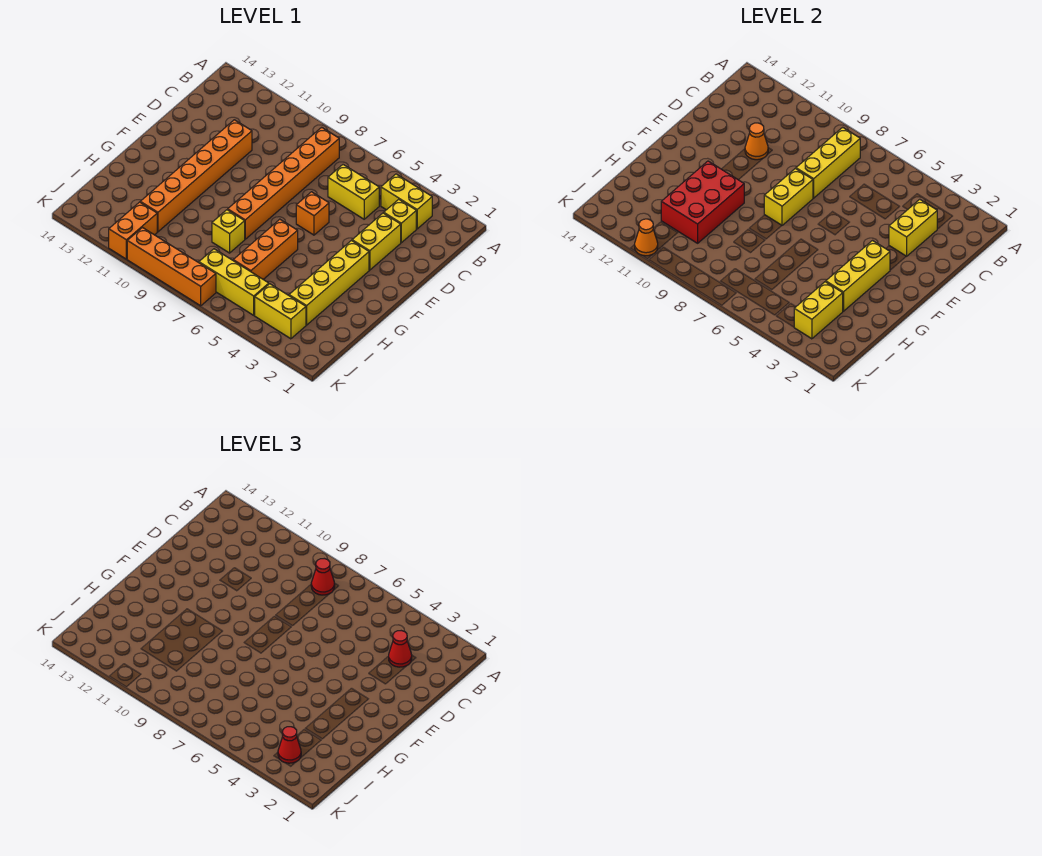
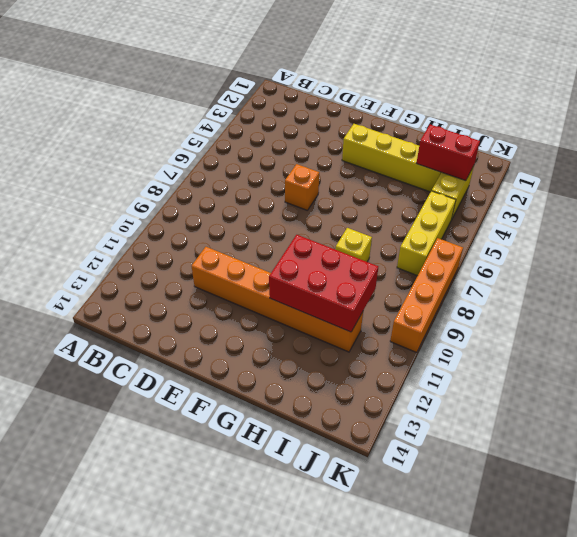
red brick I3:J3 level 2 -> yellow brick I3:J3 level 2
none -> yellow brick B3:B4 level 1
none -> orange brick B8:G8 level 1
none -> yellow brick C3 level 1

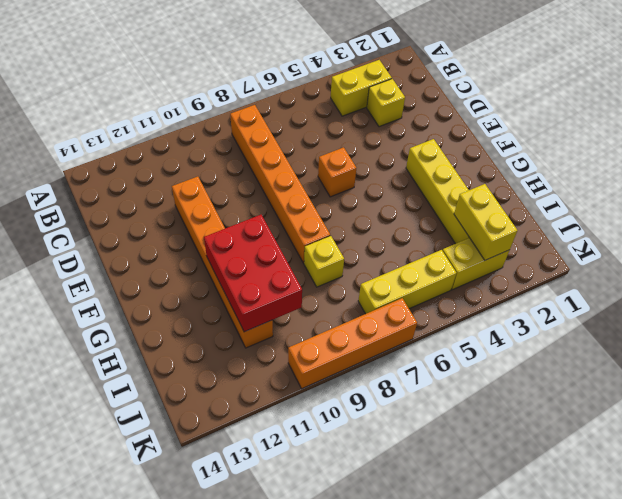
none -> yellow brick C5:C6 level 1
none -> yellow brick D3:E3 level 1
none -> orange brick G6:I6 level 1

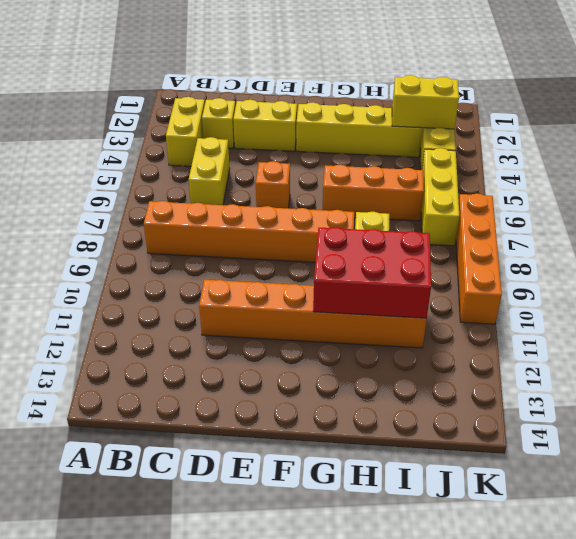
none -> orange brick J11:K11 level 1
none -> yellow brick B8:D8 level 2
none -> yellow brick C3:D3 level 2

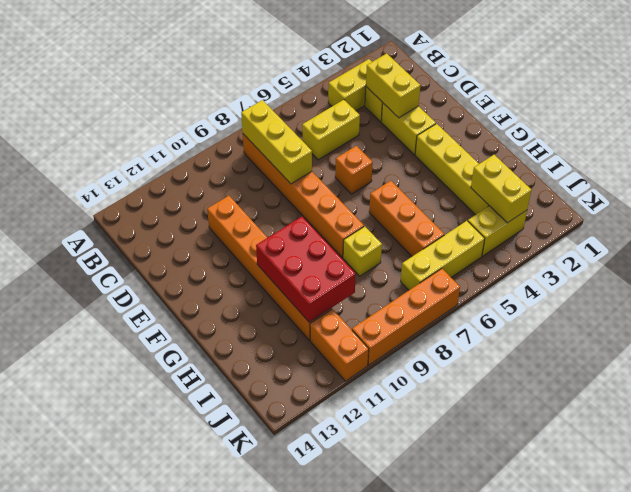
none -> orange cone D11 level 2
none -> yellow brick E8:F8 level 2
none -> yellow brick F3:H3 level 2

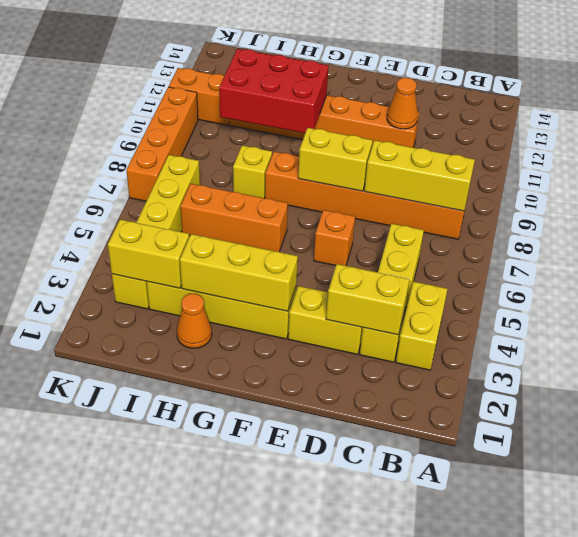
orange cone H2 level 1 -> orange cone K11 level 2
none -> red cone B8 level 3
none -> red cone C3 level 3
none -> red cone J3 level 3

